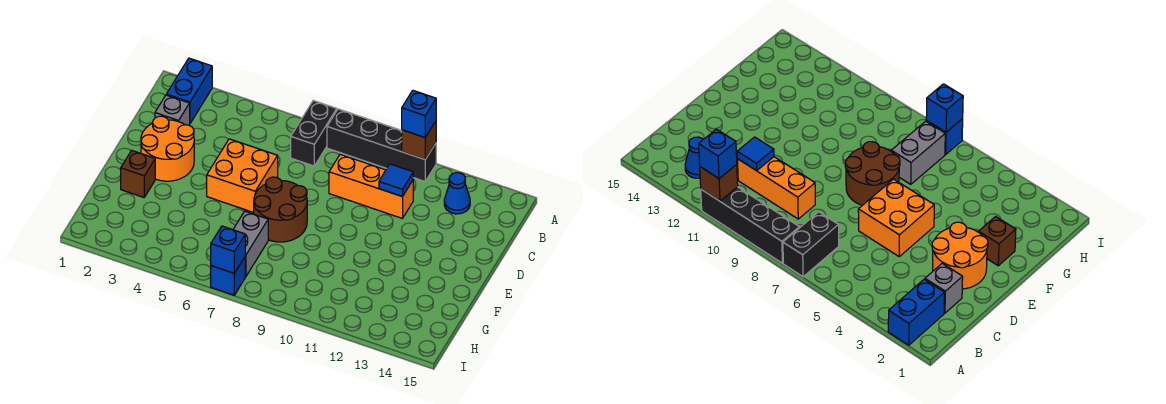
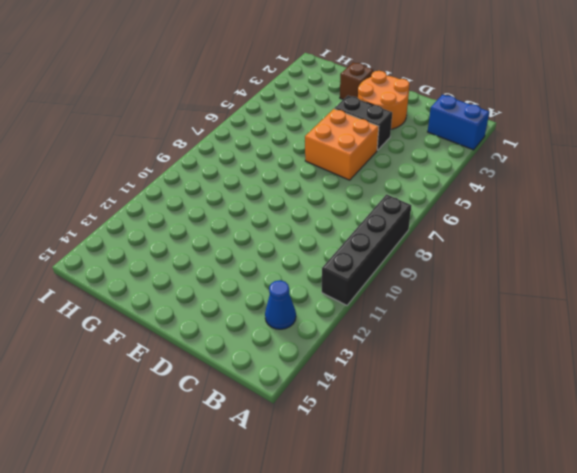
black brick D4:E4 level 1 -> black brick A7:B7 level 1
none -> grey brick C2 level 1
none -> orange brick C9:C11 level 1
none -> brown round brick E7:F8 level 1

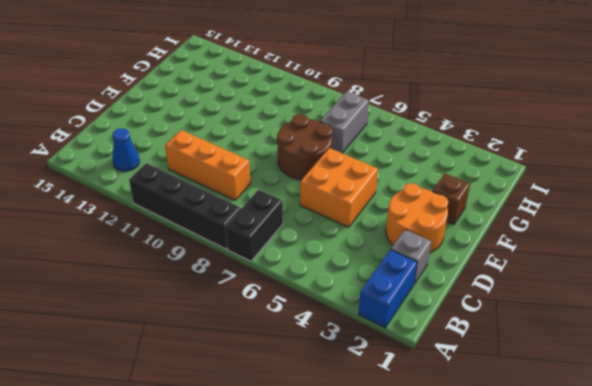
none -> blue brick I7 level 1
none -> brown brick A11 level 2
none -> blue tile C11 level 2

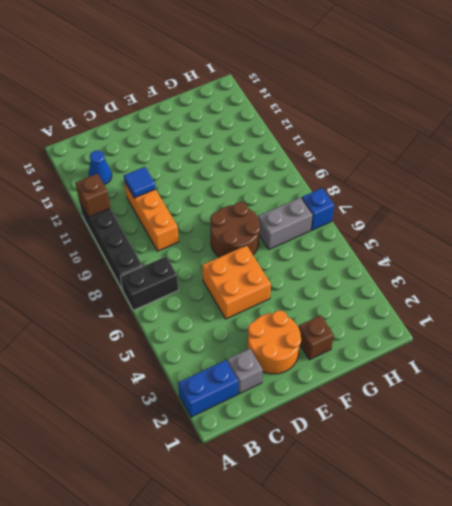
none -> blue brick I7 level 2
none -> blue brick A11 level 3

